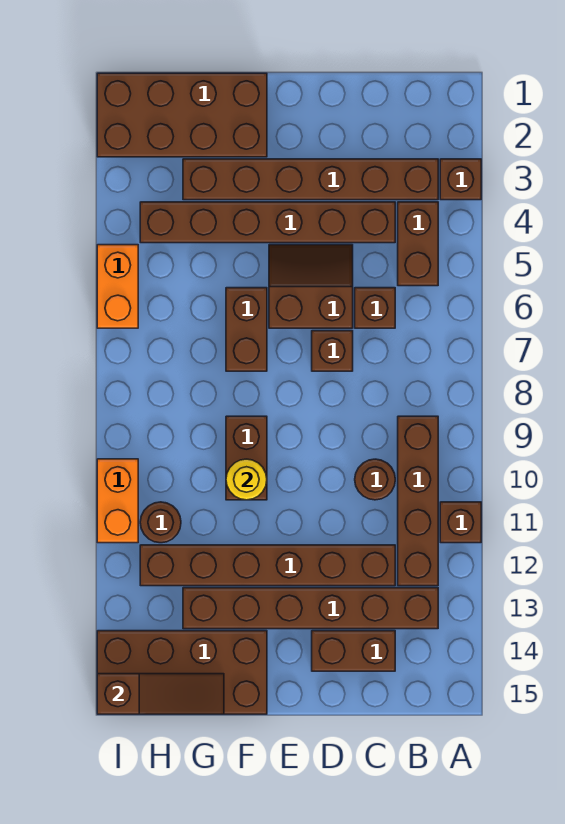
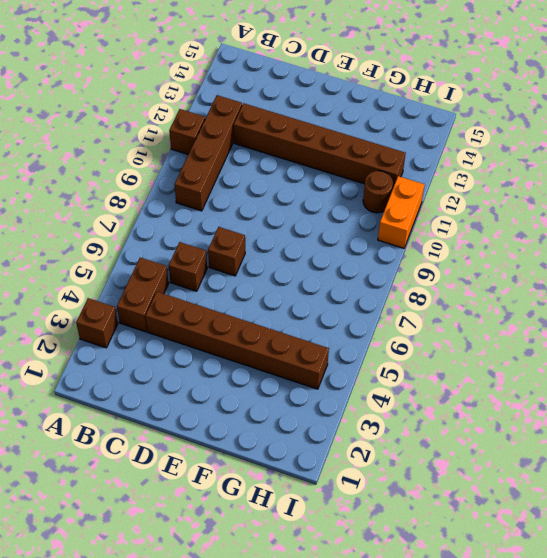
none -> brown brick B3:G3 level 1
none -> brown brick B13:G13 level 1
none -> brown round brick C10 level 1

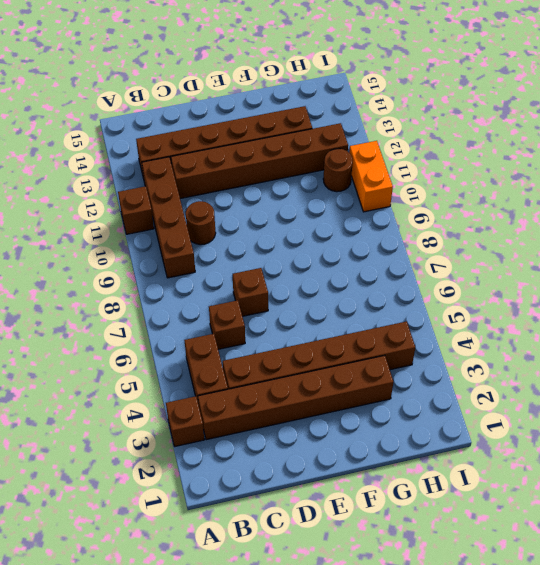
none -> brown brick C14:D14 level 1
none -> brown slope D5:E6 level 1 top 6
none -> brown brick F1:I2 level 1

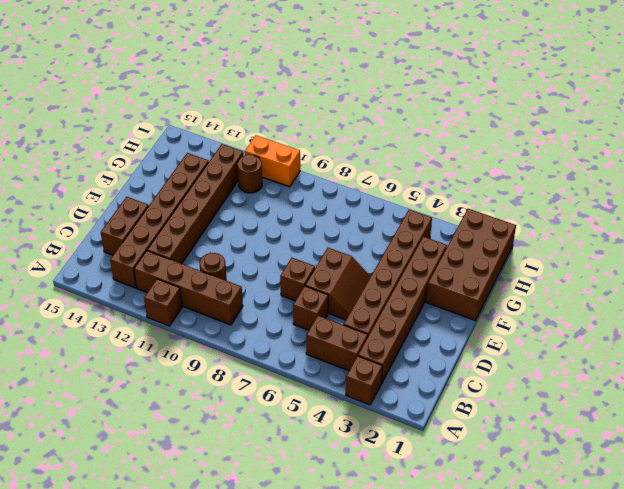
none -> brown brick F6:F7 level 1
none -> brown brick F9:F10 level 1
none -> brown brick F14:I15 level 1

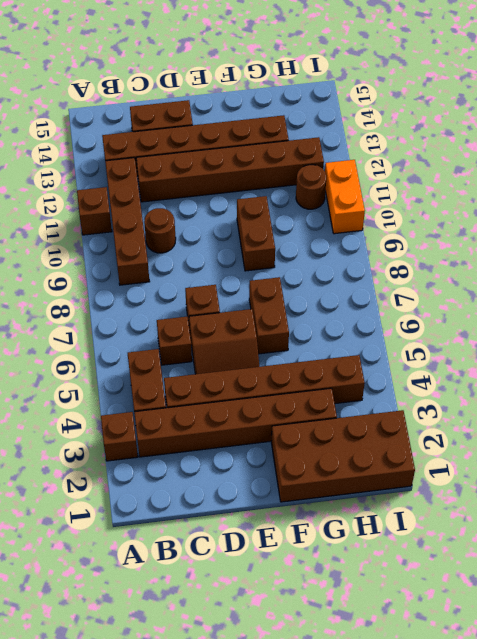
none -> brown brick F14:I15 level 1
none -> orange brick I5:I6 level 1
none -> yellow round brick F10 level 2

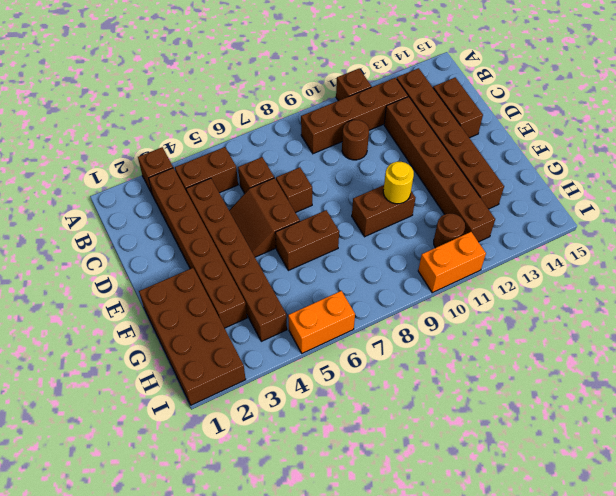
none -> brown brick F14:I15 level 1
none -> brown slope G15:I15 level 2 top I

